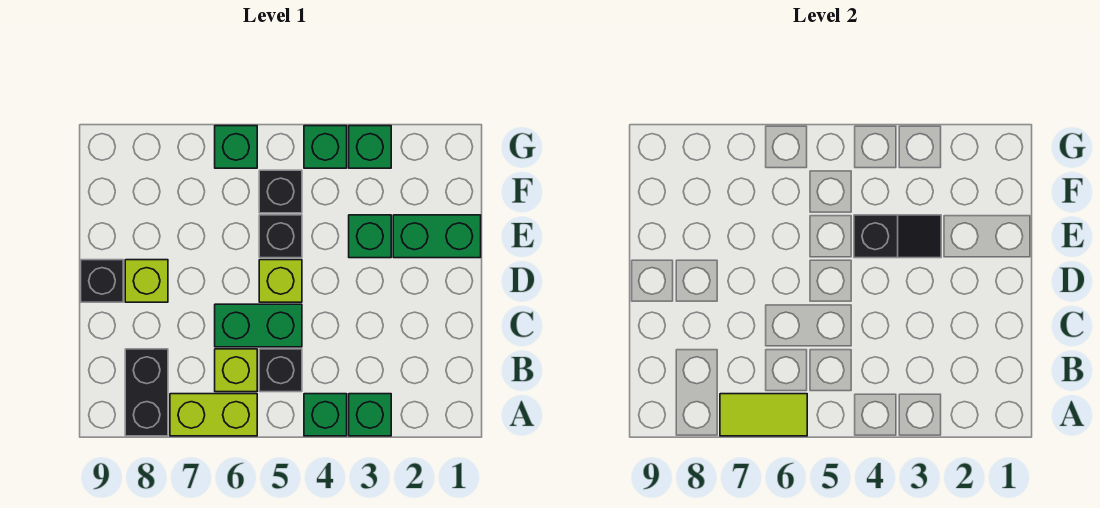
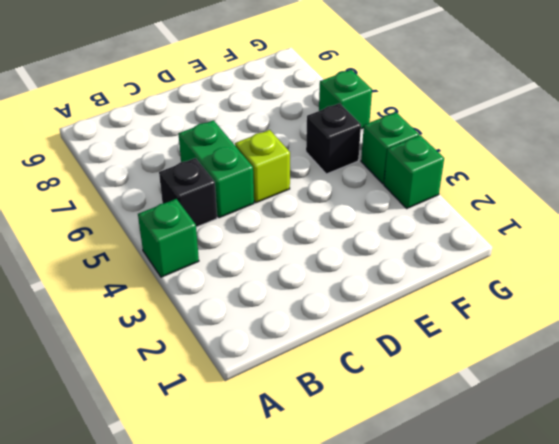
none -> green brick A3 level 1
none -> lime brick A6:A7 level 1
none -> black brick A8:B8 level 1

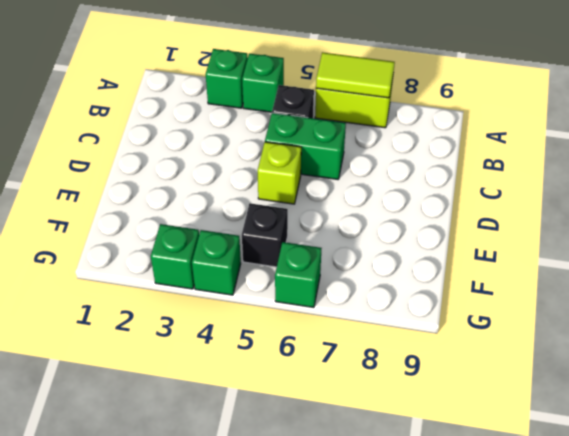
none -> black brick A8:B8 level 1
none -> lime brick B6 level 1
none -> lime brick D8 level 1

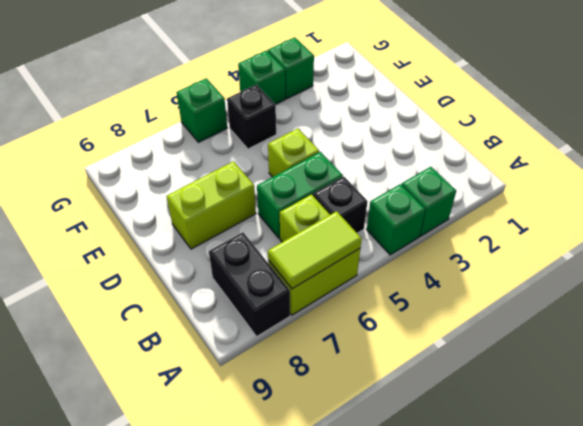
lime brick D7:D8 level 1 -> lime brick D8 level 1
none -> black brick D9 level 1
none -> green brick E1:E2 level 1
none -> green brick E3 level 1

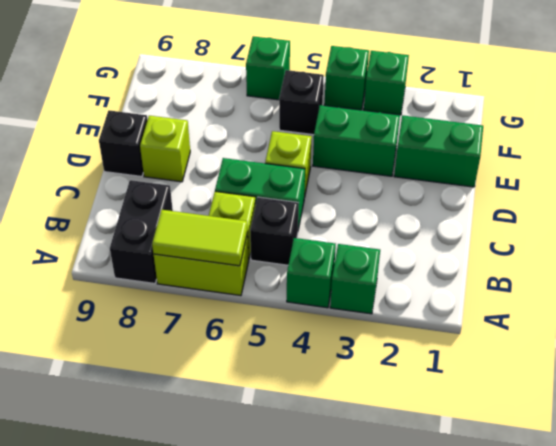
green brick E3:E4 level 1 -> green brick E3 level 1
none -> black brick E5 level 1
none -> black slope E3:E4 level 2 top 4

